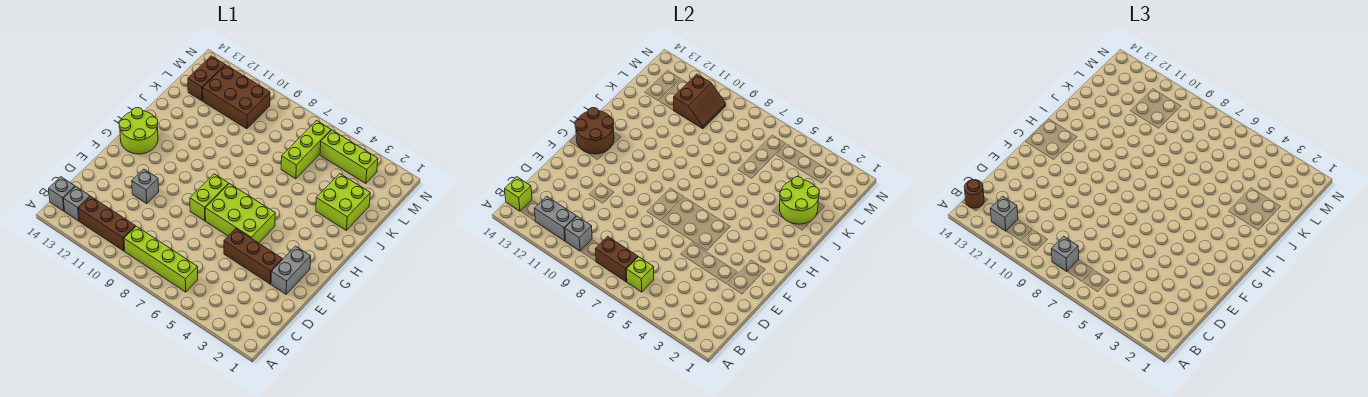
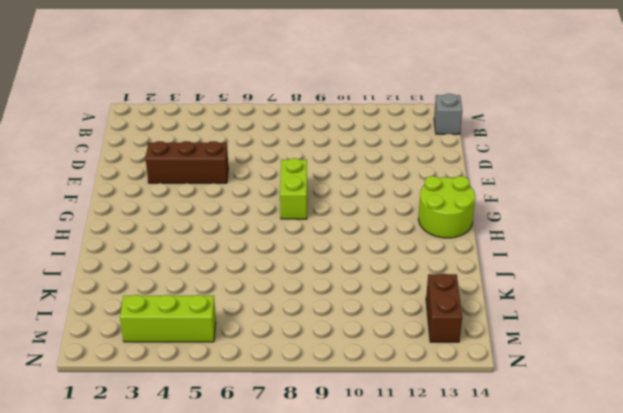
none -> lime brick B6:B9 level 1
none -> brown brick B10:B12 level 1
none -> grey brick B13 level 1

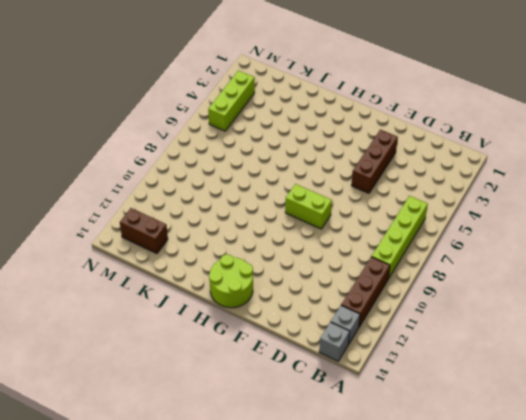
none -> grey brick E2:F2 level 1
none -> grey brick E11 level 1
none -> lime brick F5:G7 level 1

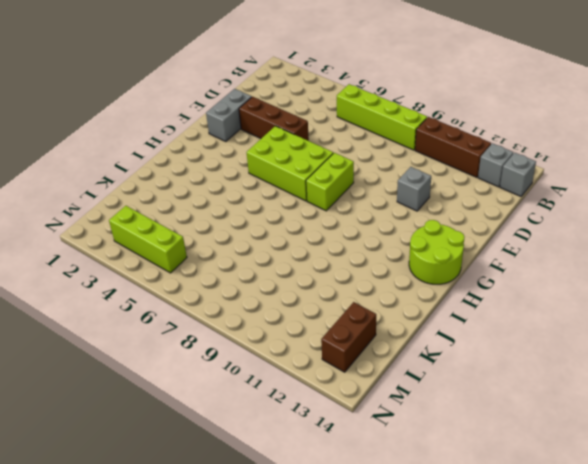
none -> lime brick J2:K3 level 1
none -> lime brick K6:M6 level 1
none -> brown brick L10:M12 level 1

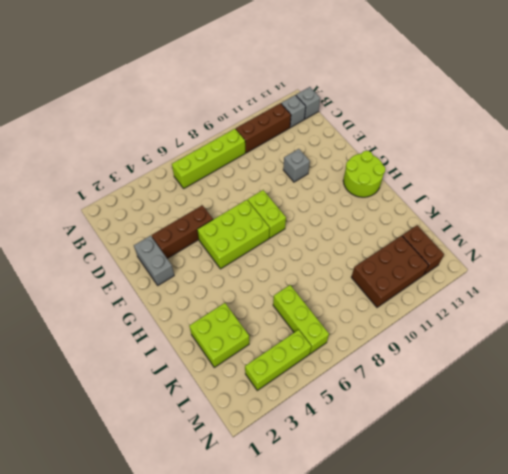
none -> lime brick B6 level 2
none -> brown brick B7:B8 level 2
none -> grey brick B10 level 2

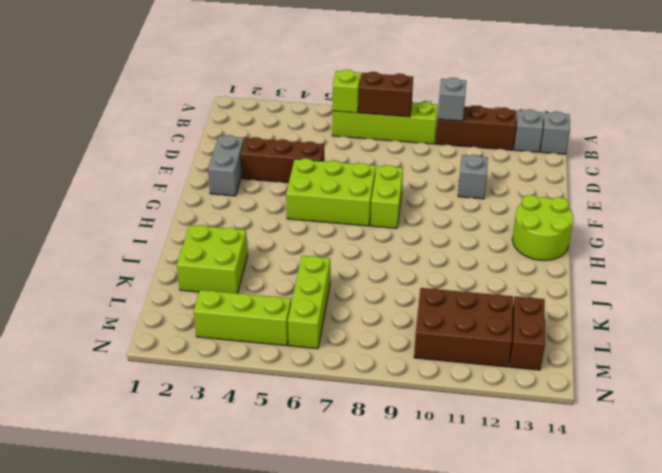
none -> grey brick B11:B12 level 2
none -> lime brick B14 level 2
none -> brown round brick G13:H14 level 2

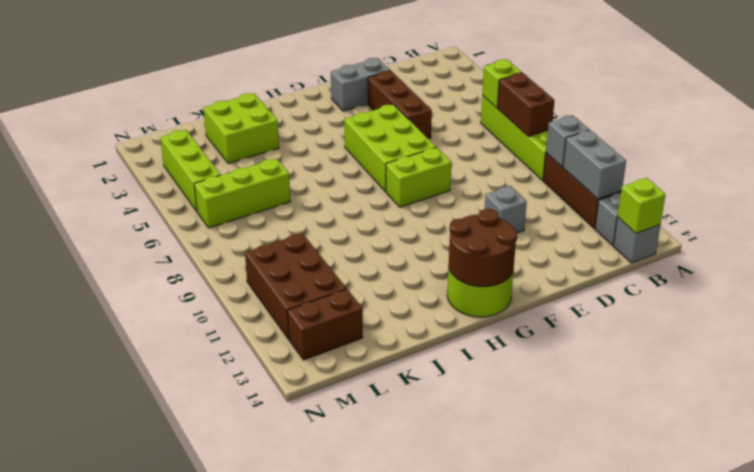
none -> lime round brick J2:K3 level 2
none -> brown slope L10:M11 level 2 top 11
none -> grey brick B8 level 3

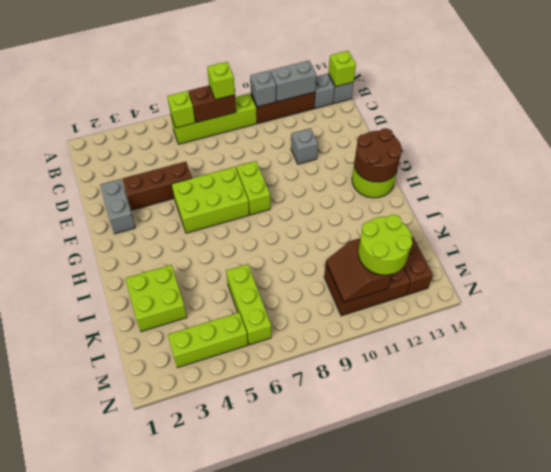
lime brick B8 level 3 -> grey brick B8 level 3
lime round brick L11:M12 level 3 -> lime round brick J2:K3 level 2
none -> grey brick B12 level 3
none -> brown round brick B14 level 3

